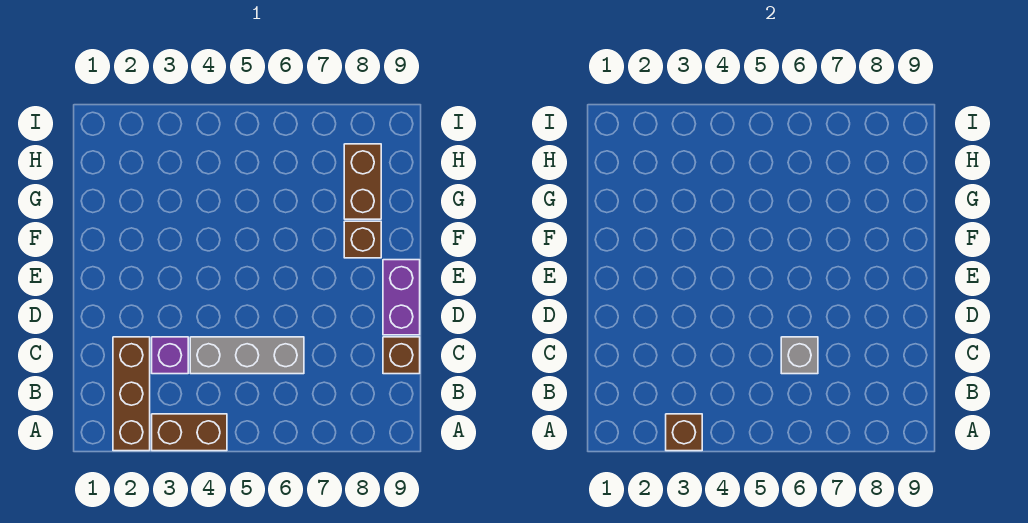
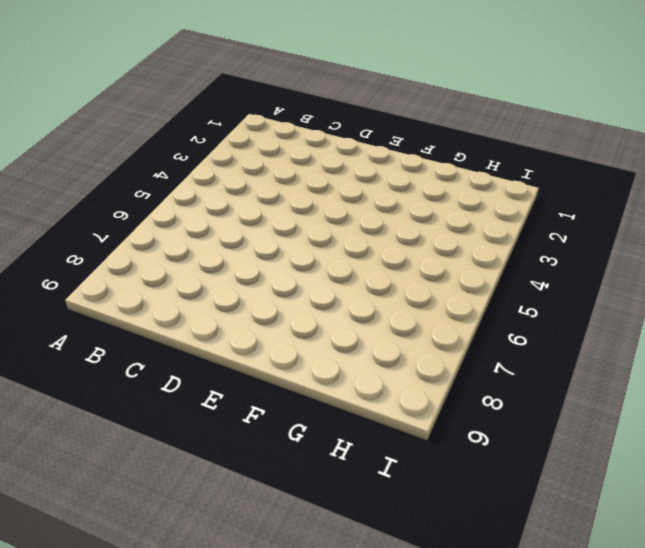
none -> brown brick A2:C2 level 1
none -> brown brick A3:A4 level 1

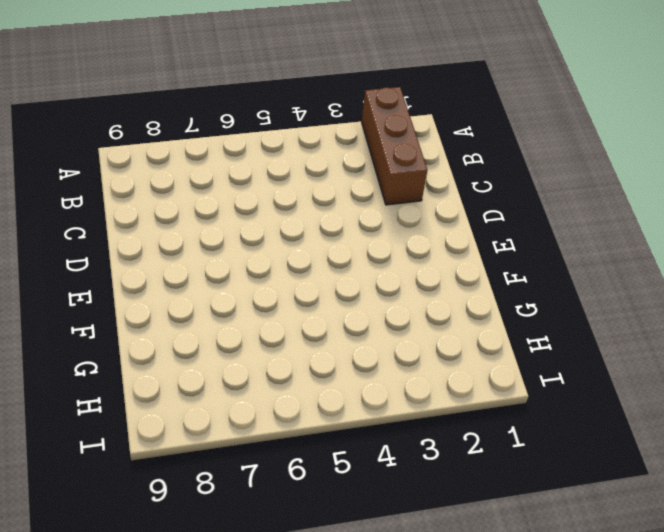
none -> brown brick A3:A4 level 1
none -> purple brick C3 level 1

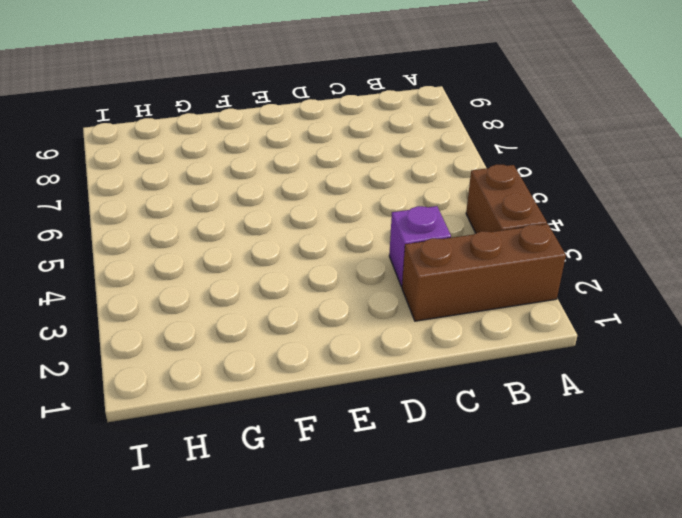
none -> grey brick C4:C6 level 1
none -> brown brick C9 level 1

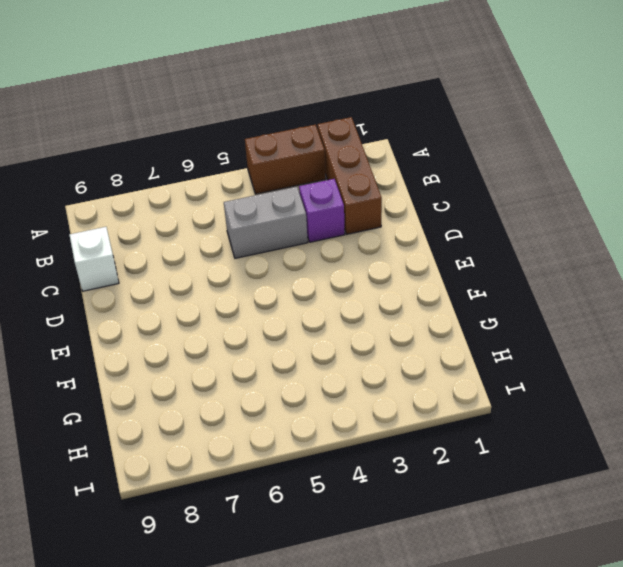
grey brick C4:C5 level 1 -> grey brick C4:C6 level 1
white brick C9 level 1 -> brown brick C9 level 1
none -> purple brick D9:E9 level 1
none -> brown brick F8 level 1

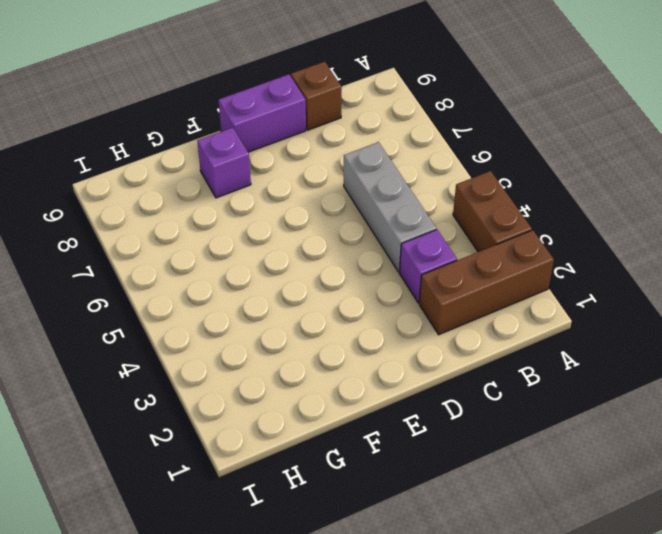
purple brick F8 level 1 -> brown brick F8 level 1
none -> brown brick G8:H8 level 1
none -> brown brick A3 level 2

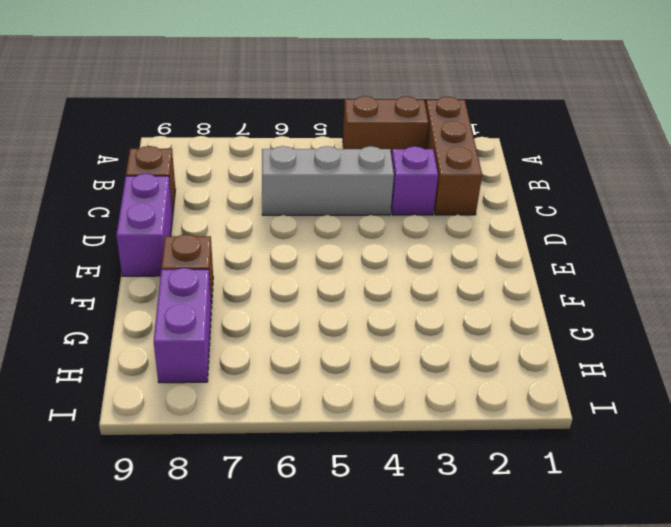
purple brick G8:H8 level 1 -> brown brick G8:H8 level 1
none -> brown brick A3 level 2
none -> grey brick C6 level 2

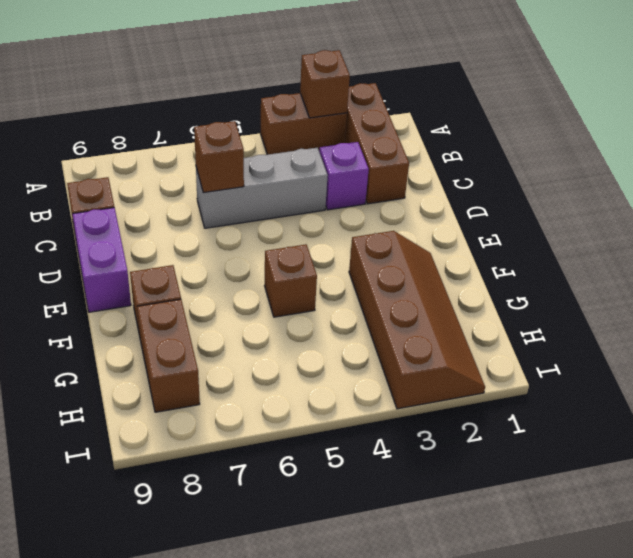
brown brick C6 level 2 -> grey brick C6 level 2
brown slope F2:I3 level 1 top 3 -> none
brown brick F5 level 1 -> none

